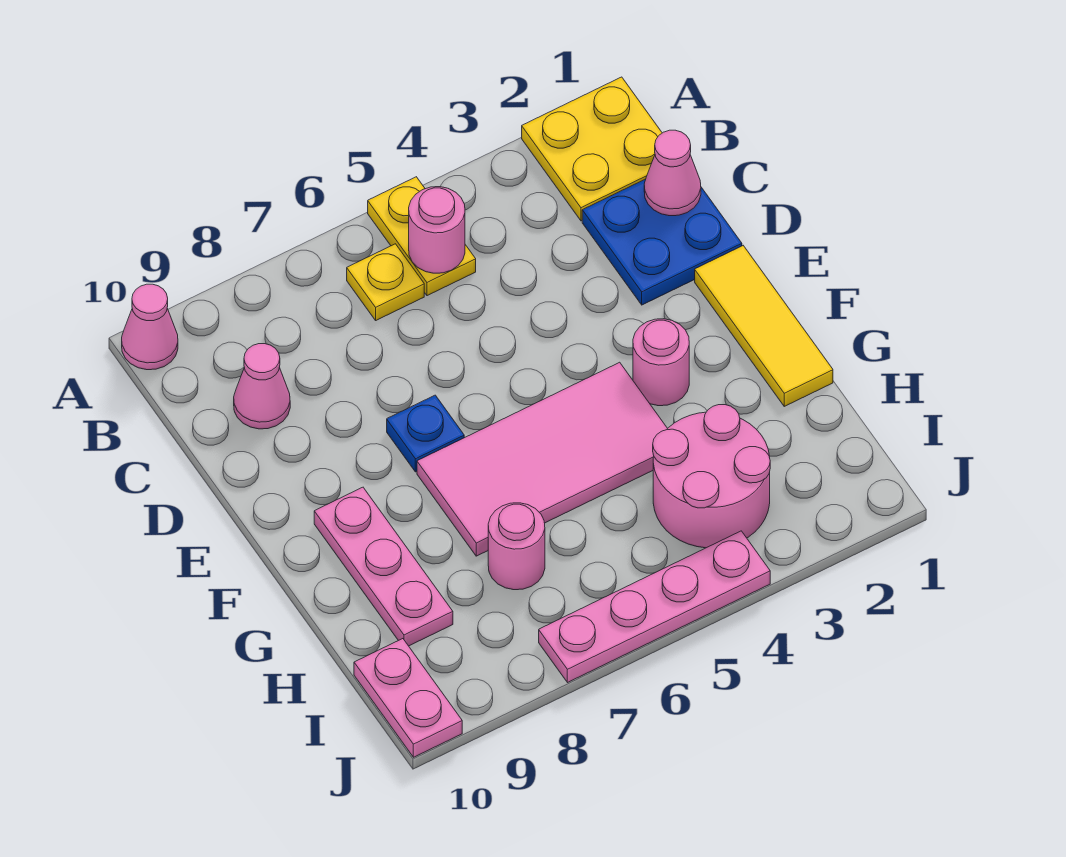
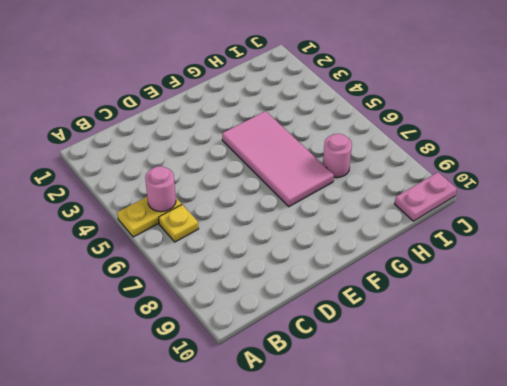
none -> yellow plate A1:B2 level 1
none -> pink cone A10 level 1
none -> blue plate C1:D2 level 1

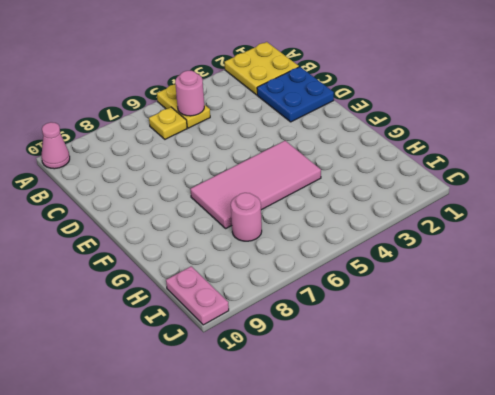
none -> pink cone C9 level 1
none -> yellow tile E1:G1 level 1
none -> blue plate E7 level 1

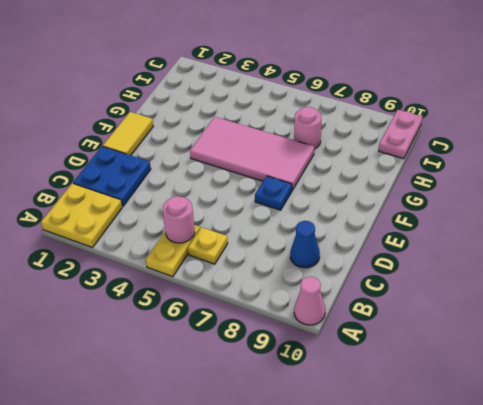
blue cone C9 level 1 -> pink cone C9 level 1
yellow tile E1:F1 level 1 -> yellow tile E1:G1 level 1
none -> pink round brick F3 level 1
none -> pink plate F9:H9 level 1
none -> pink round brick H3:I4 level 1

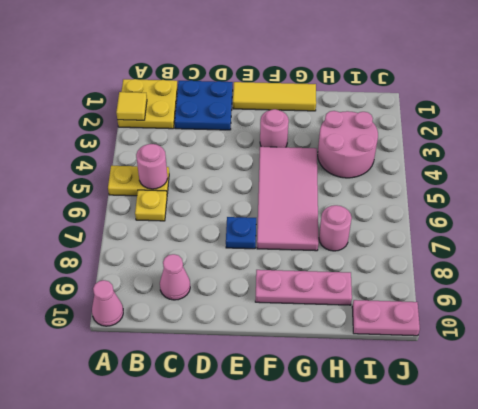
yellow tile A2 level 2 -> none
none -> pink plate J4:J7 level 1
none -> pink cone C1 level 2

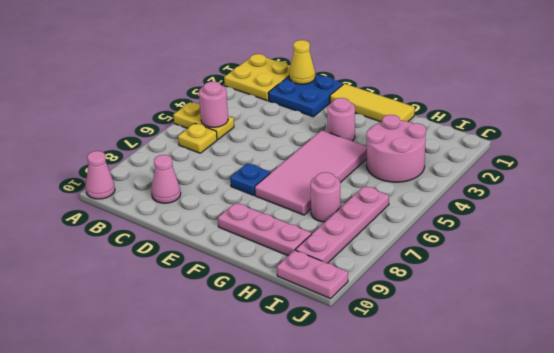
yellow cone C1 level 2 -> pink cone C1 level 2
pink plate I6:I9 level 1 -> pink plate J4:J7 level 1

